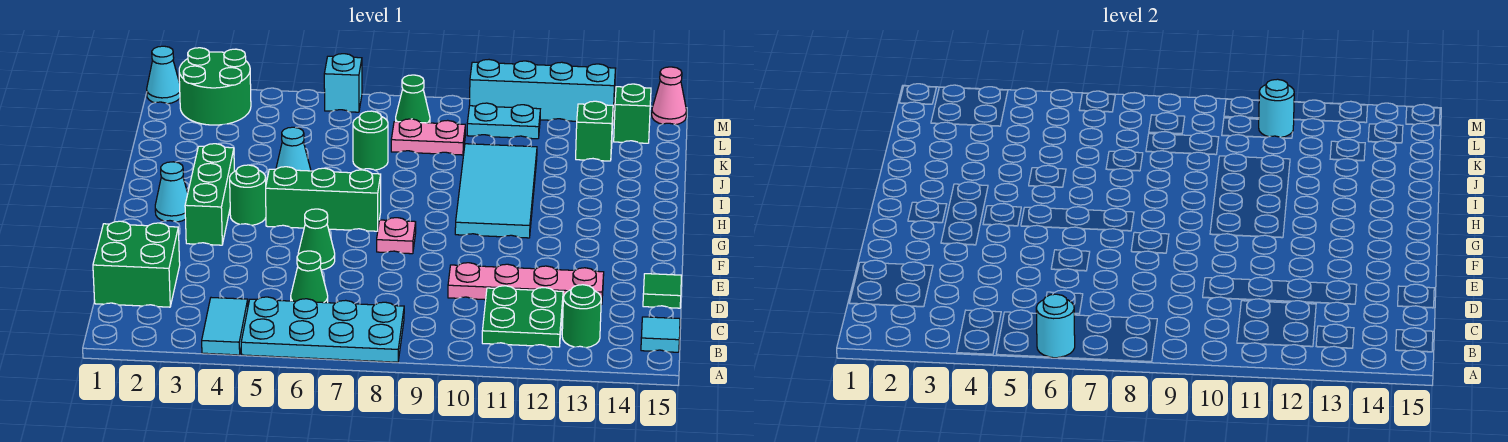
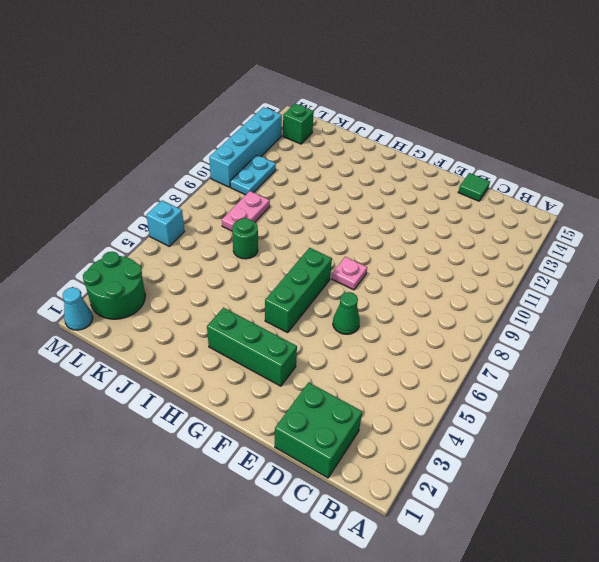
none -> cyan tile A4:B4 level 1
none -> cyan plate A5:B8 level 1
none -> green plate B11:C12 level 1
none -> green round brick B13 level 1

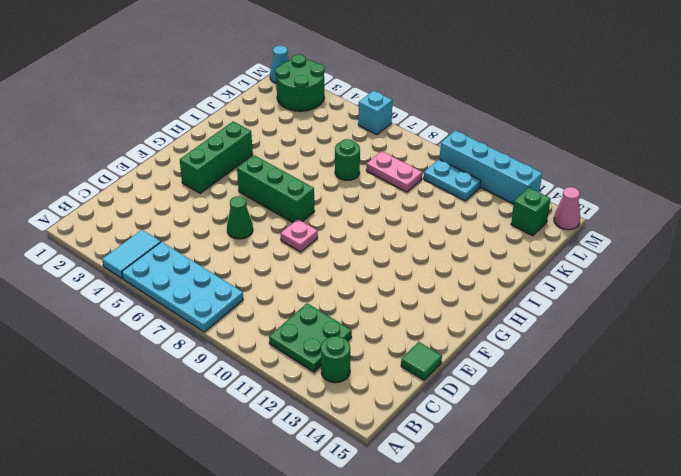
none -> cyan tile B15 level 1
none -> green brick C1:D2 level 1
none -> green cone C6 level 1
none -> pink plate D10:D13 level 1

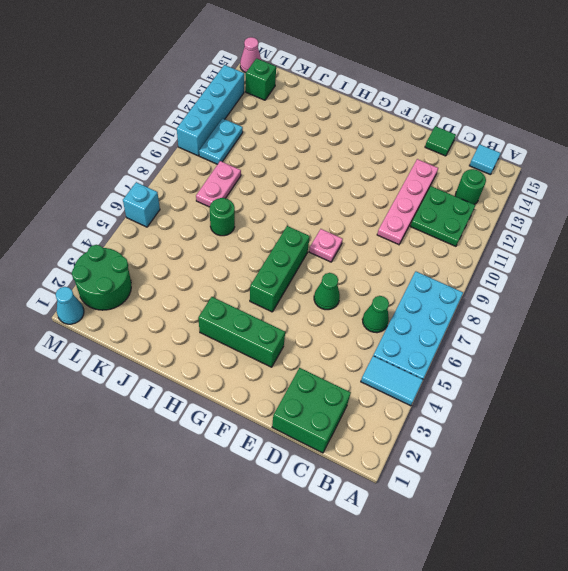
none -> cyan cone G2 level 1
none -> green round brick G4 level 1
none -> cyan tile G10:J11 level 1
none -> cyan cone I5 level 1

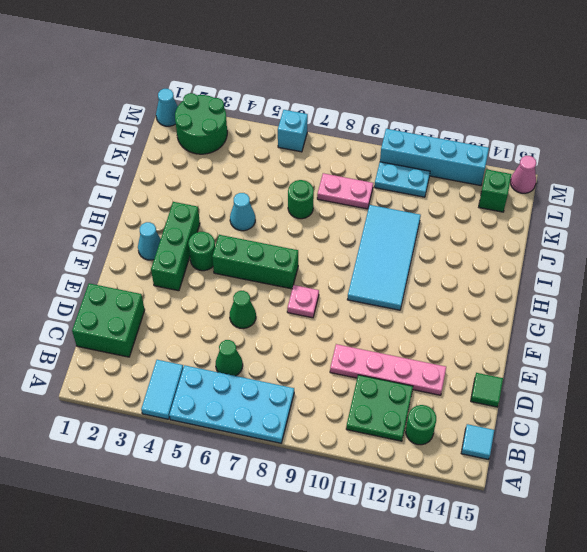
none -> green brick K13 level 1
none -> green cone L8 level 1
none -> cyan round brick A6 level 2
none -> cyan round brick L11 level 2

